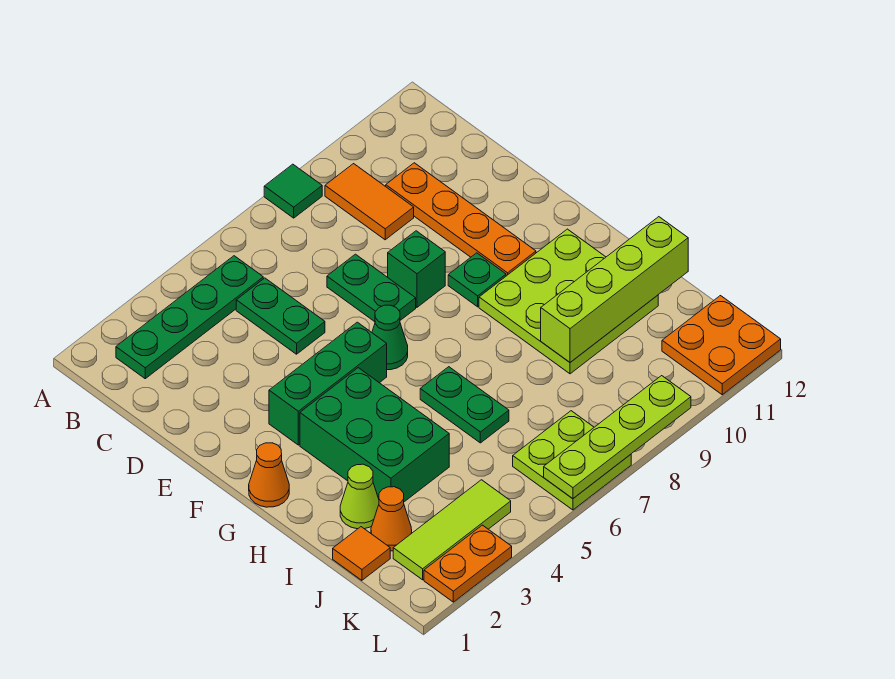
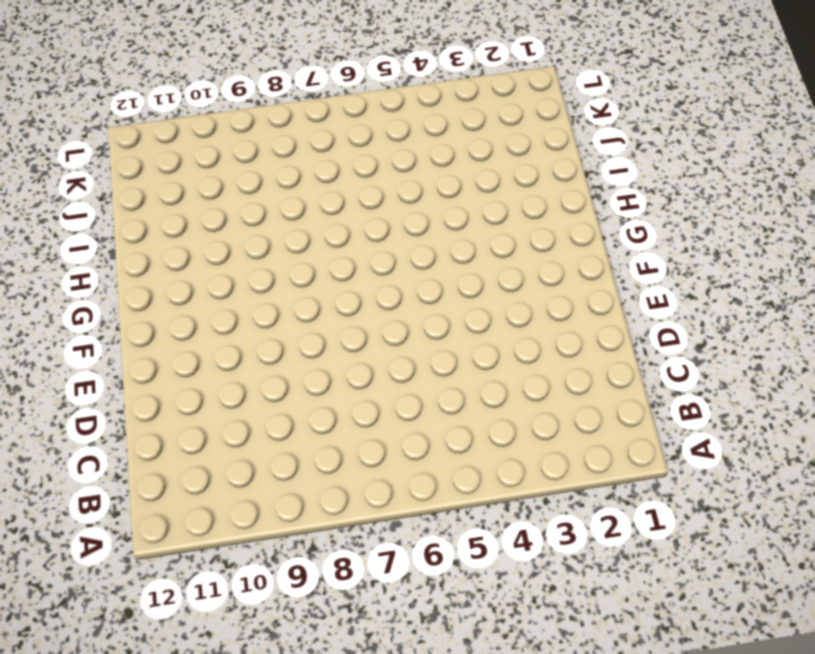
none -> green tile A8 level 1
none -> green plate B2:B5 level 1
none -> orange tile B9:C9 level 1

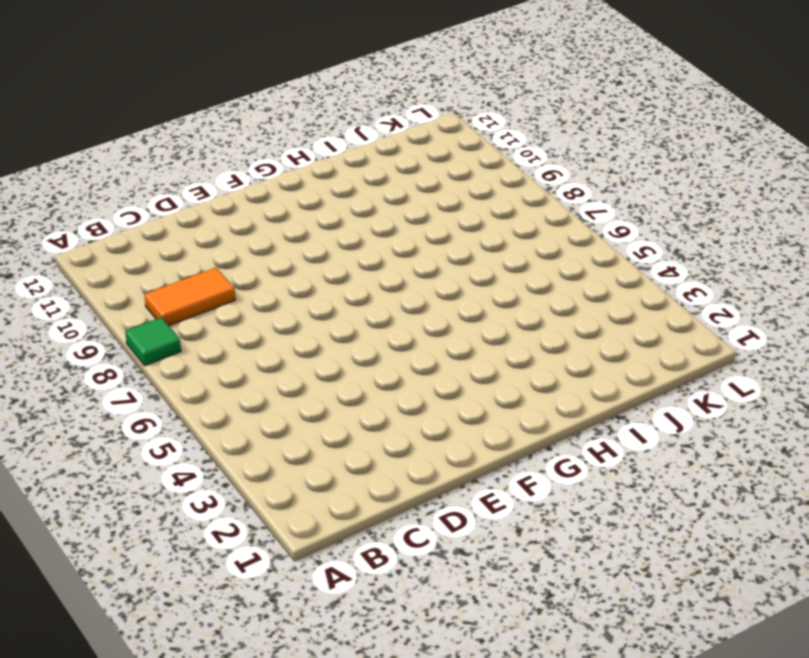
none -> green plate B2:B5 level 1
none -> green plate C5:D5 level 1
none -> orange plate C10:F10 level 1

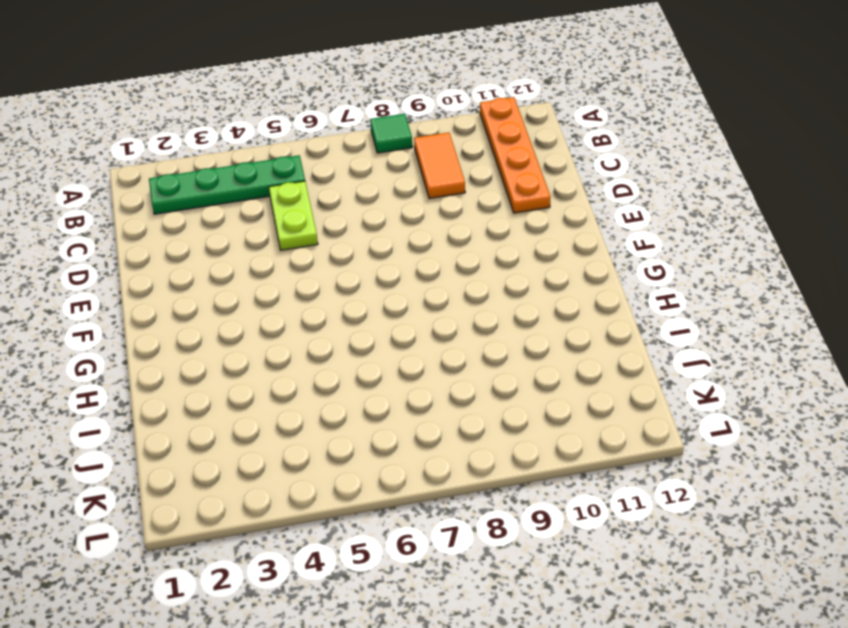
orange plate A11:D11 level 1 -> orange plate C10:F10 level 1
lime plate C5:D5 level 1 -> green plate C5:D5 level 1
none -> green plate D7:E7 level 1
none -> green brick E8 level 1
none -> green brick F3:F5 level 1

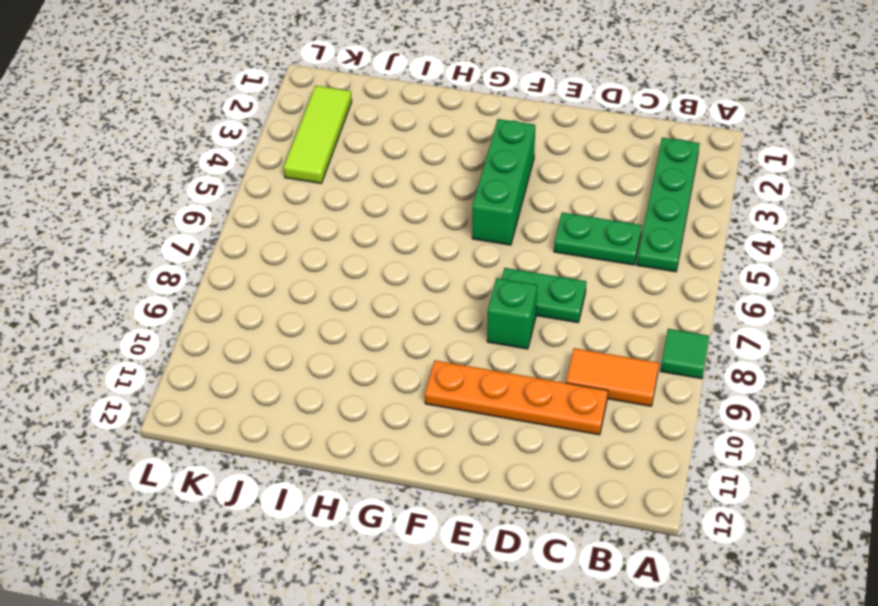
none -> green cone F6 level 1
none -> green plate F9 level 1
none -> orange cone G1 level 1

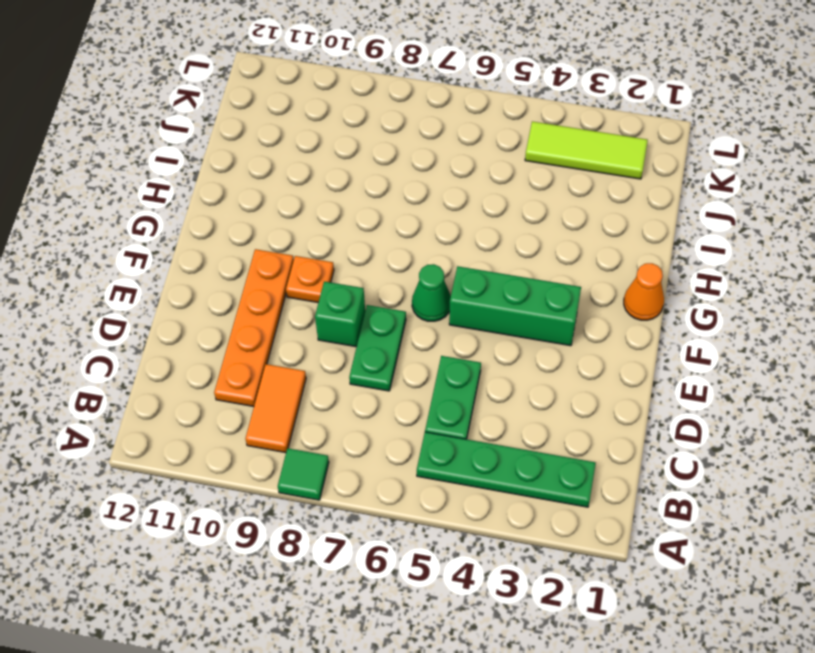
orange plate F9 level 1 -> green plate F9 level 1
none -> green brick G3:I4 level 1
none -> lime plate G9:I11 level 1
none -> green plate H6:I6 level 1

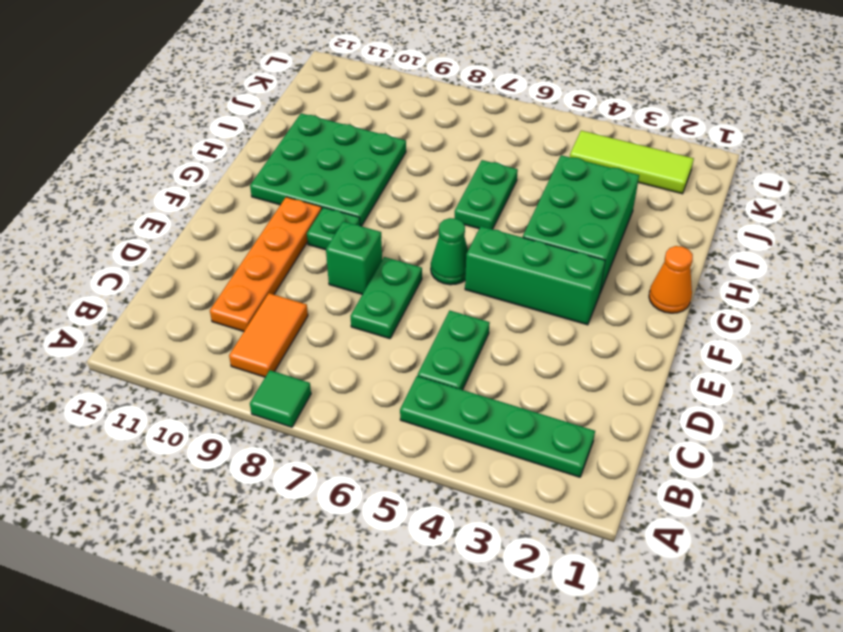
green plate G9:I11 level 1 -> lime plate G9:I11 level 1
none -> lime cone I2 level 1
none -> orange tile J1 level 1
none -> orange cone J2 level 1

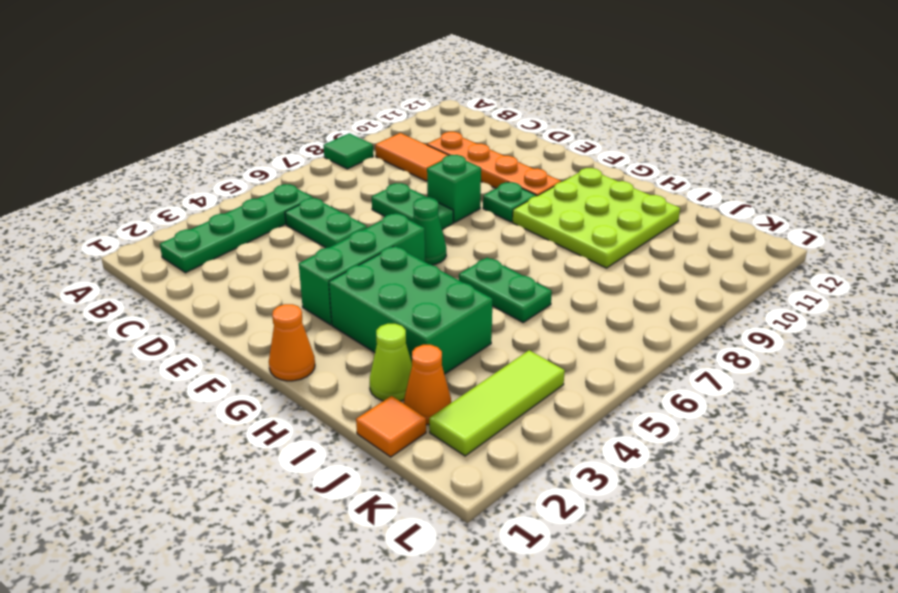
none -> lime plate K6:L7 level 1
none -> orange plate K11:L12 level 1
none -> orange plate L2:L3 level 1

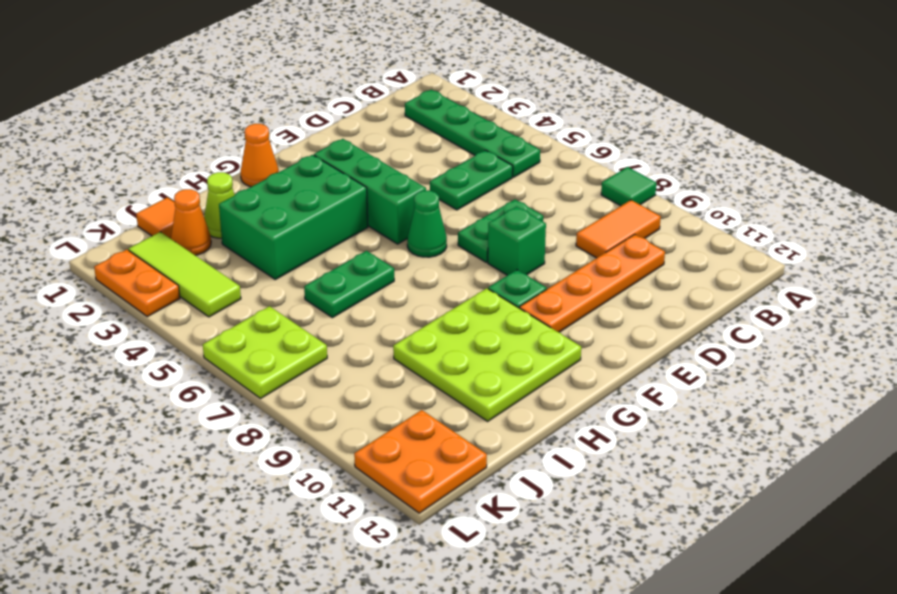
none -> lime brick I9:I12 level 2
none -> lime plate L6:L9 level 2

